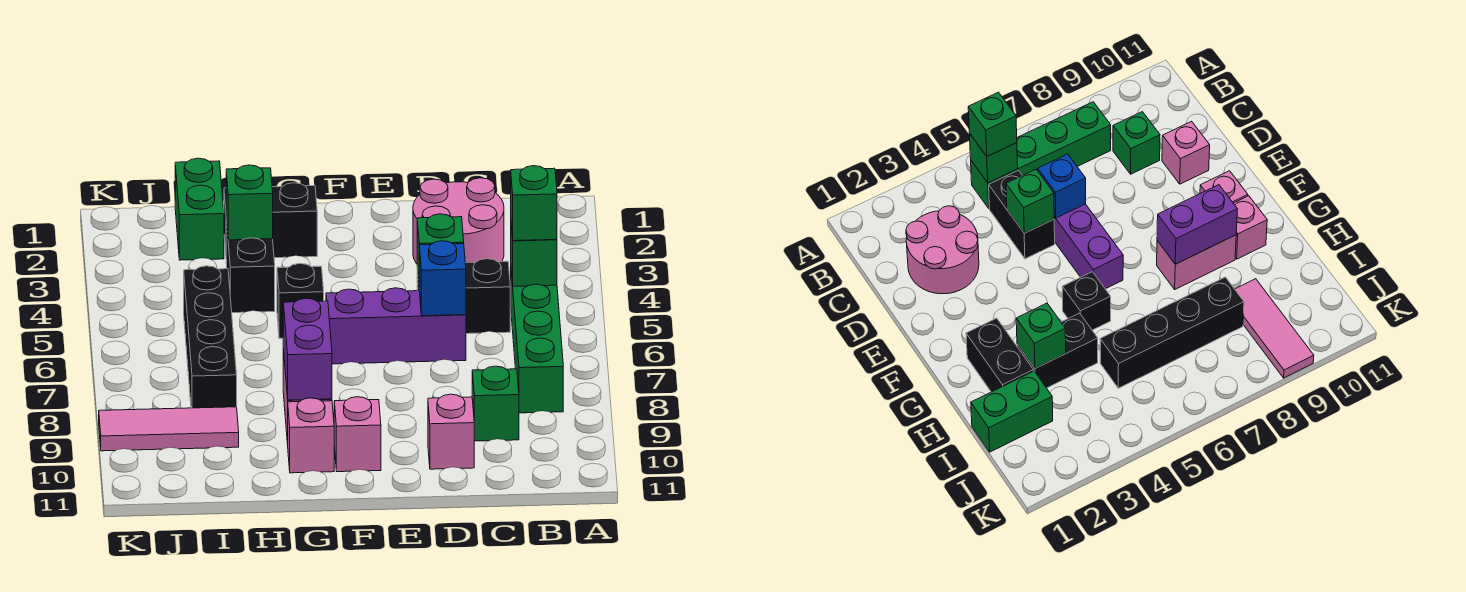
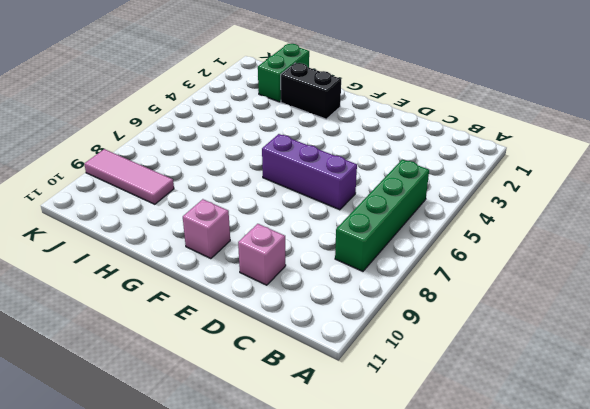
none -> pink round brick C2:D3 level 1
none -> black brick C5:D5 level 1
none -> green brick C9 level 1

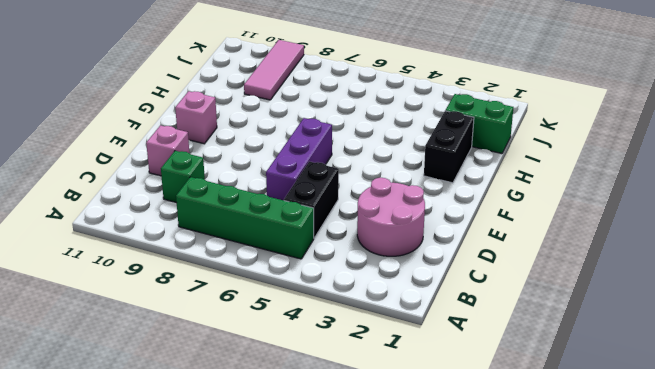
none -> black brick G5 level 1
none -> pink brick G8:G9 level 1
none -> pink brick G10 level 1

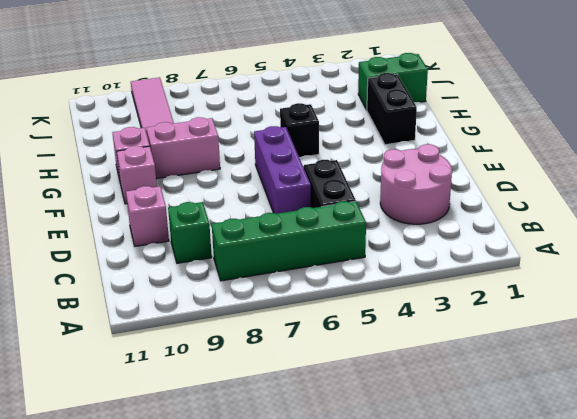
none -> black brick H3:H4 level 1
none -> black brick I5:I8 level 1
none -> green brick B5 level 2

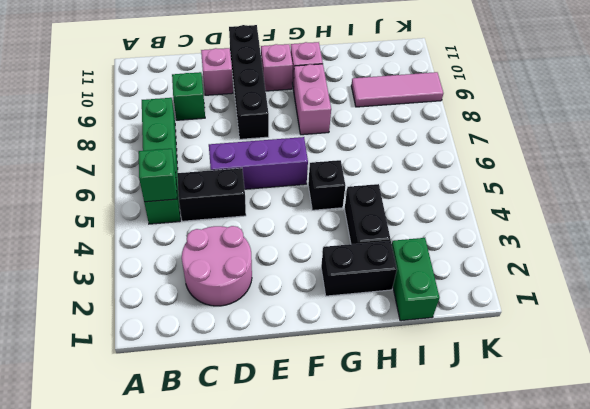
black brick E8:E11 level 1 -> black brick I5:I8 level 1
none -> green brick D5 level 2
none -> blue brick D6 level 2
none -> purple brick G8:G9 level 2

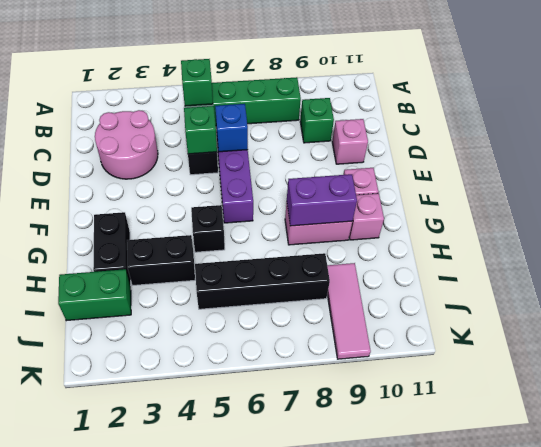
none -> green brick H3 level 2
none -> green brick B5 level 3

